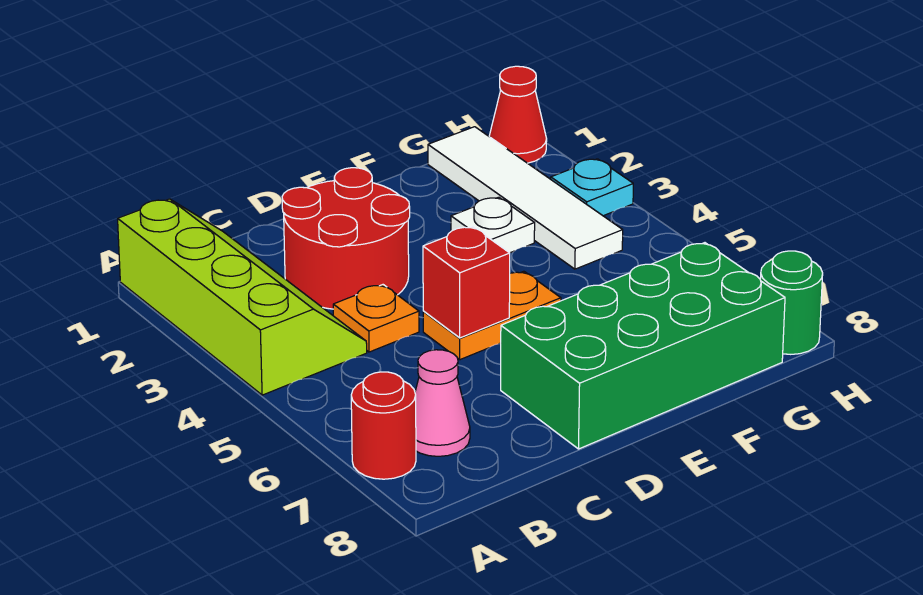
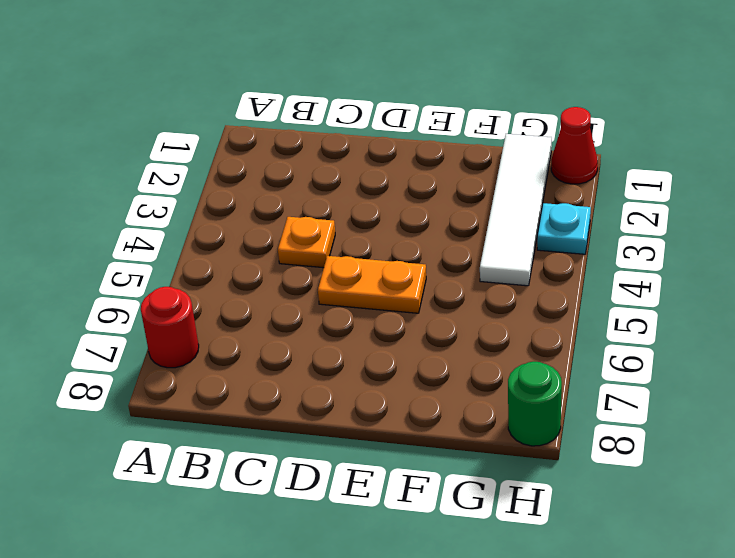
none -> lime slope A1:B4 level 1 top A
none -> pink cone B7 level 1
none -> red round brick C2:D3 level 1

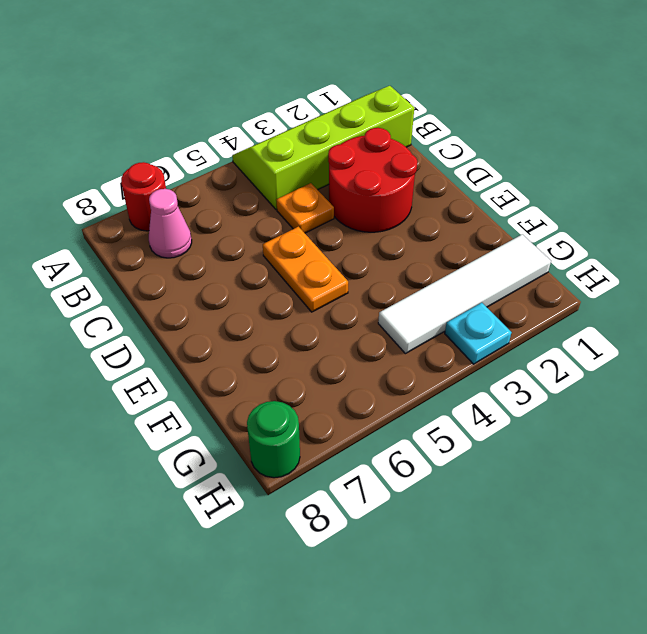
lime slope A1:B4 level 1 top B -> lime slope A1:B4 level 1 top A
none -> green brick D7:G8 level 1
none -> white plate F3 level 1
none -> red cone H1 level 1

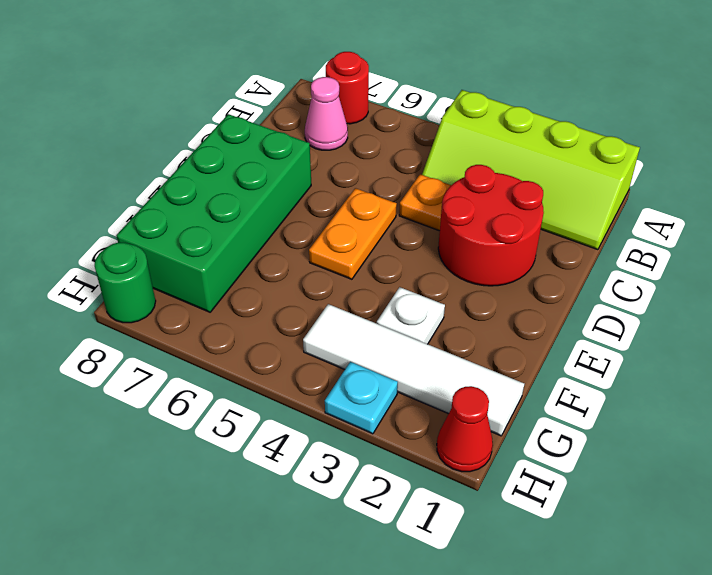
none -> red brick D5 level 2

